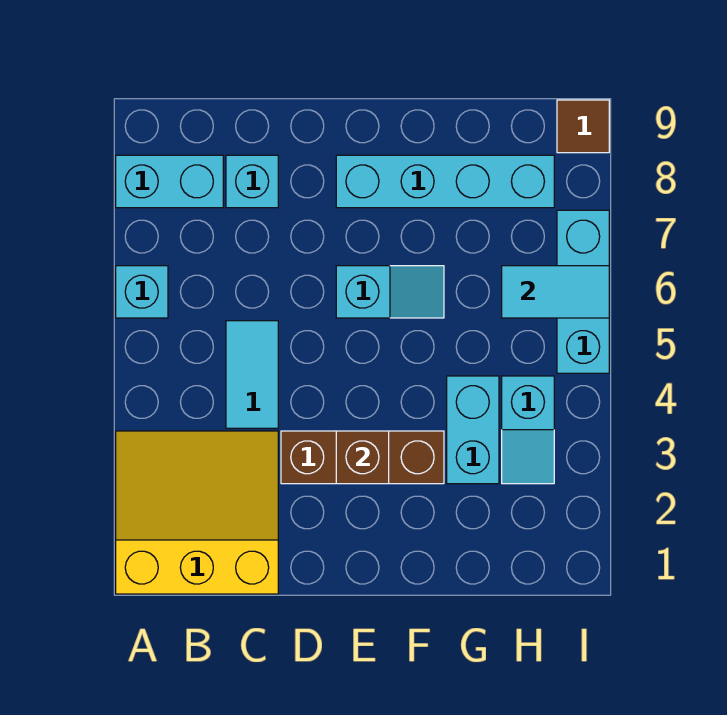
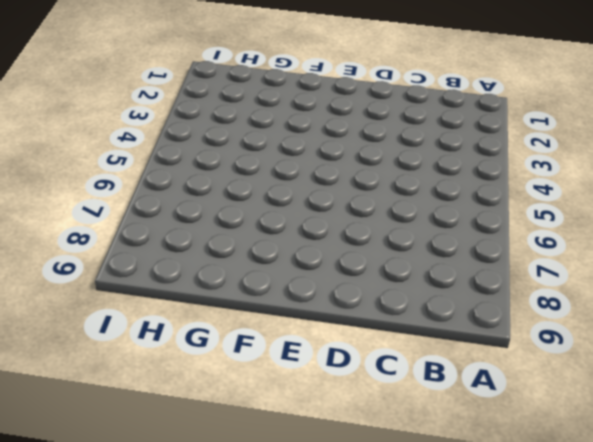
none -> yellow slope A1:C3 level 1 top 1
none -> cyan brick A6 level 1
none -> cyan brick A8:B8 level 1

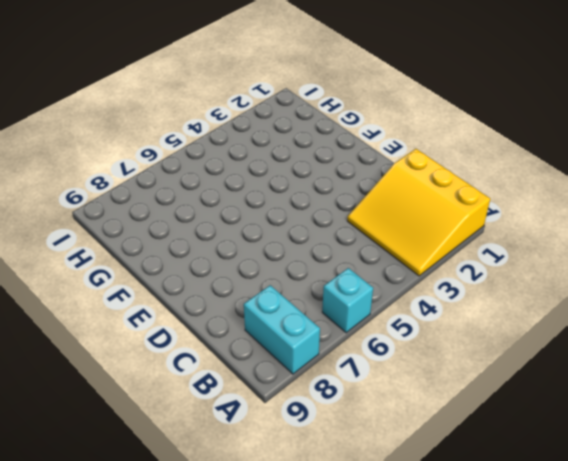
none -> cyan tile C4:C5 level 1
none -> cyan brick C8 level 1
none -> brown brick D3:F3 level 1

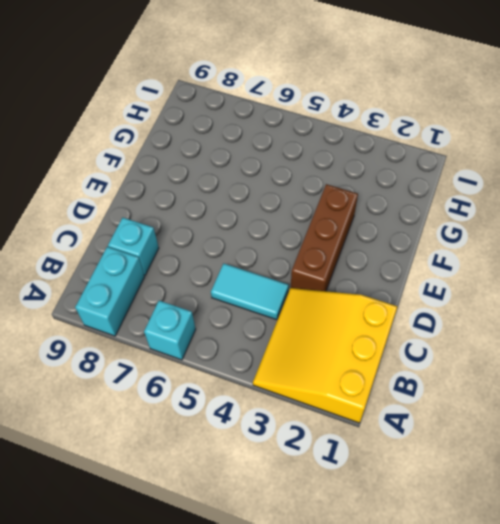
none -> cyan slope E6:F6 level 1 top E
none -> cyan brick E8:H8 level 1
none -> cyan brick G3:G4 level 1

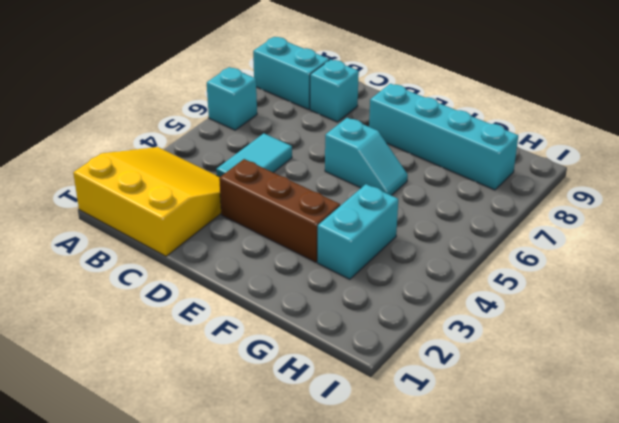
none -> cyan slope H3:H4 level 1 top 4
none -> cyan brick I5:I7 level 1
none -> brown tile I9 level 1

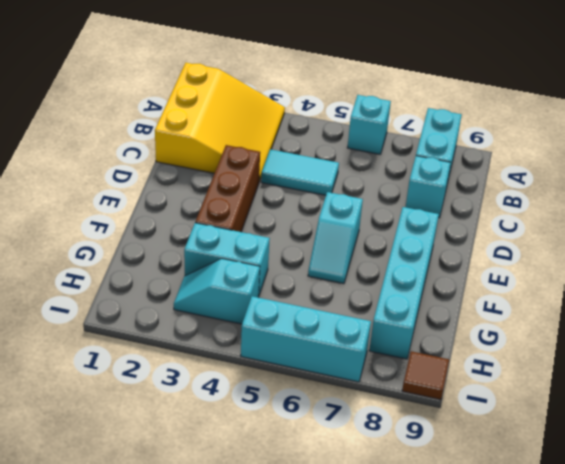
none -> brown brick E3 level 2
none -> cyan tile H6:I6 level 2

